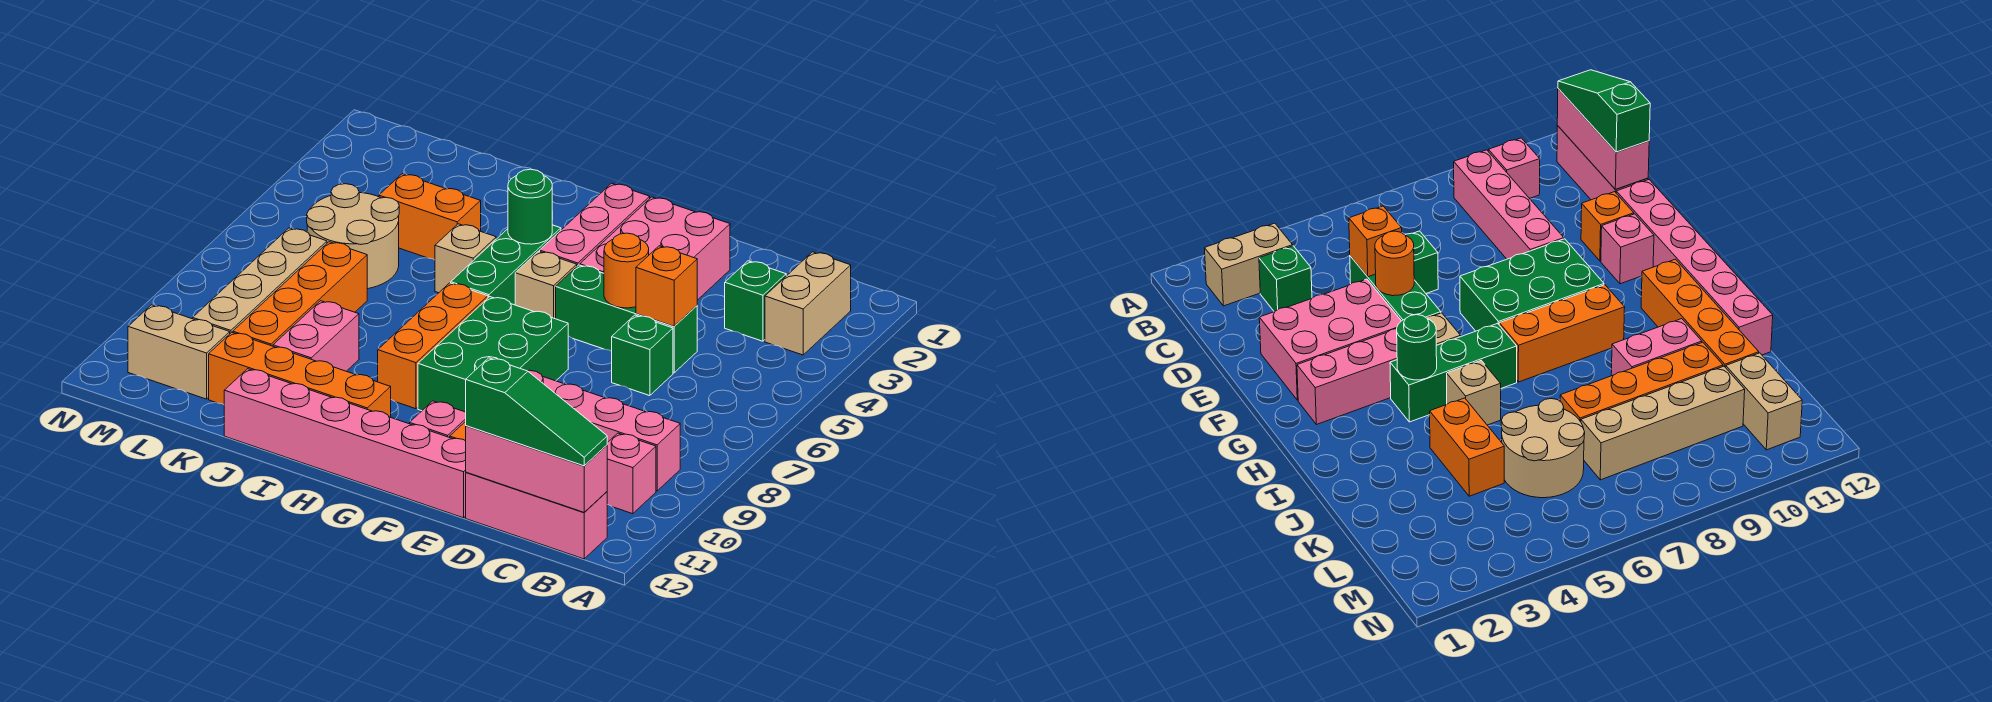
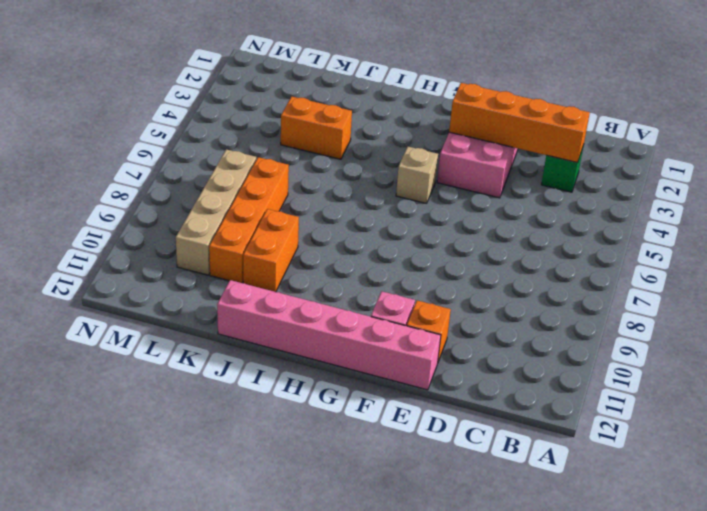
orange brick C3:F3 level 2 -> orange brick H11:K11 level 1
orange brick J9:J10 level 1 -> pink brick J9:J10 level 1
none -> tan brick B2:B3 level 1
none -> pink brick B9:E9 level 1
none -> pink brick B10 level 1

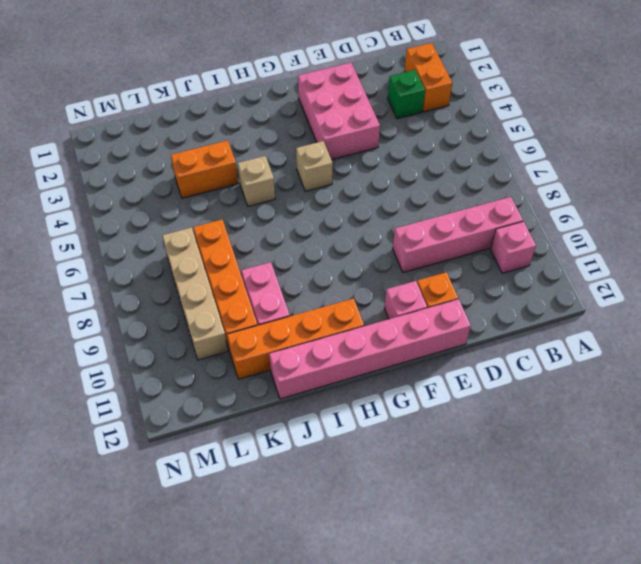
orange brick B2:B3 level 1 -> tan brick B2:B3 level 1
none -> pink brick B12:D12 level 1
none -> green brick D5:F5 level 1
none -> green brick D6 level 1

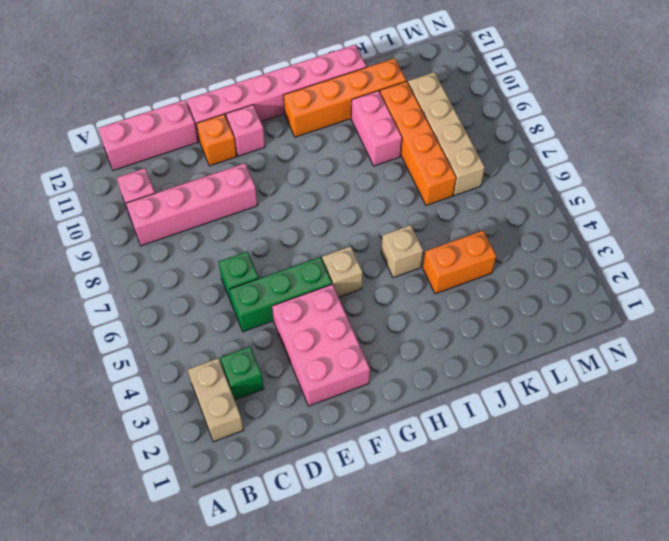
none -> green brick F7:G9 level 1
none -> pink brick G2:G4 level 1
none -> green brick H4:H6 level 1

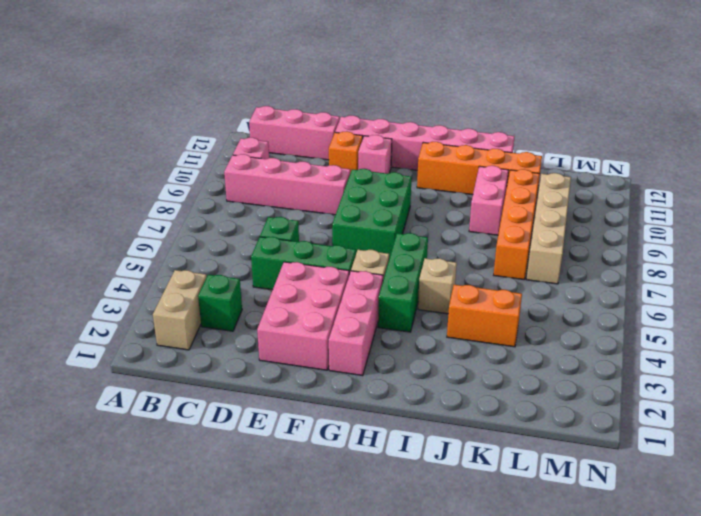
none -> orange brick H7:H9 level 1
none -> tan round brick K5:L6 level 1
none -> tan brick L11:M11 level 1

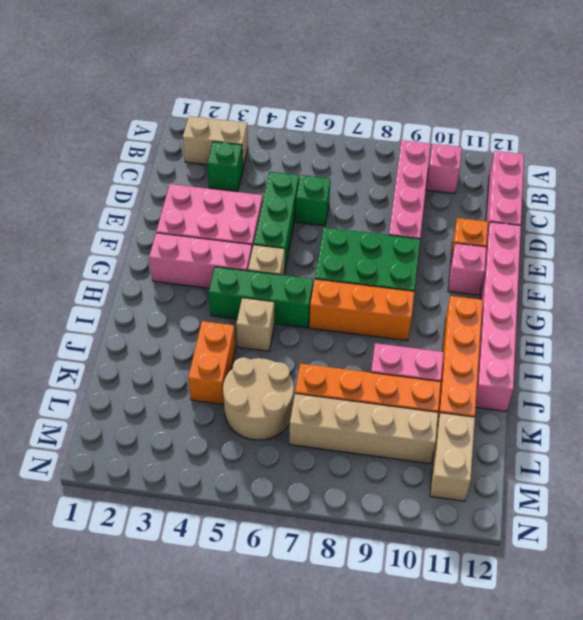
none -> pink brick B12:D12 level 2
none -> orange brick D5 level 2
none -> orange round brick E5 level 2

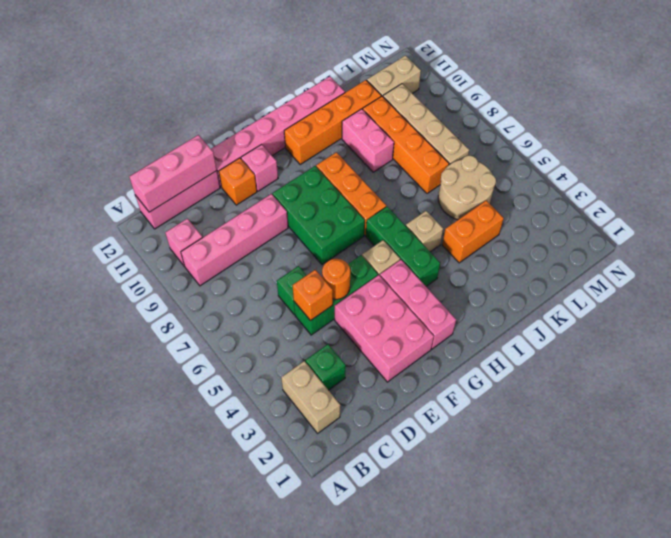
none -> green round brick H4 level 2
none -> green slope B12:D12 level 3 top D

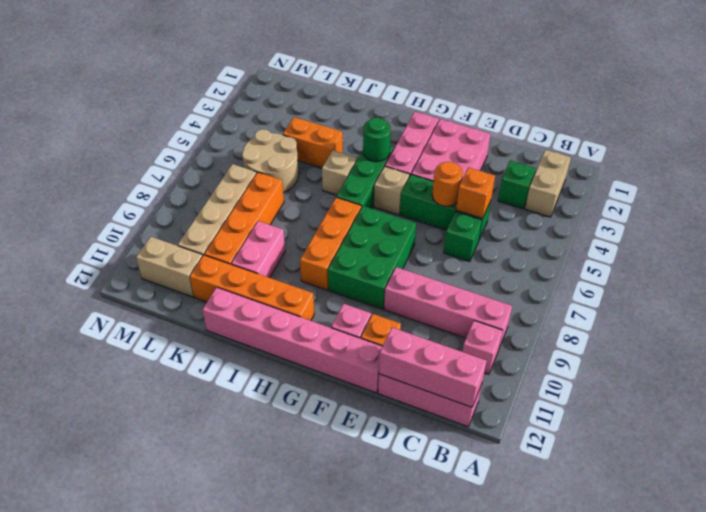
none -> green slope B12:D12 level 3 top D

